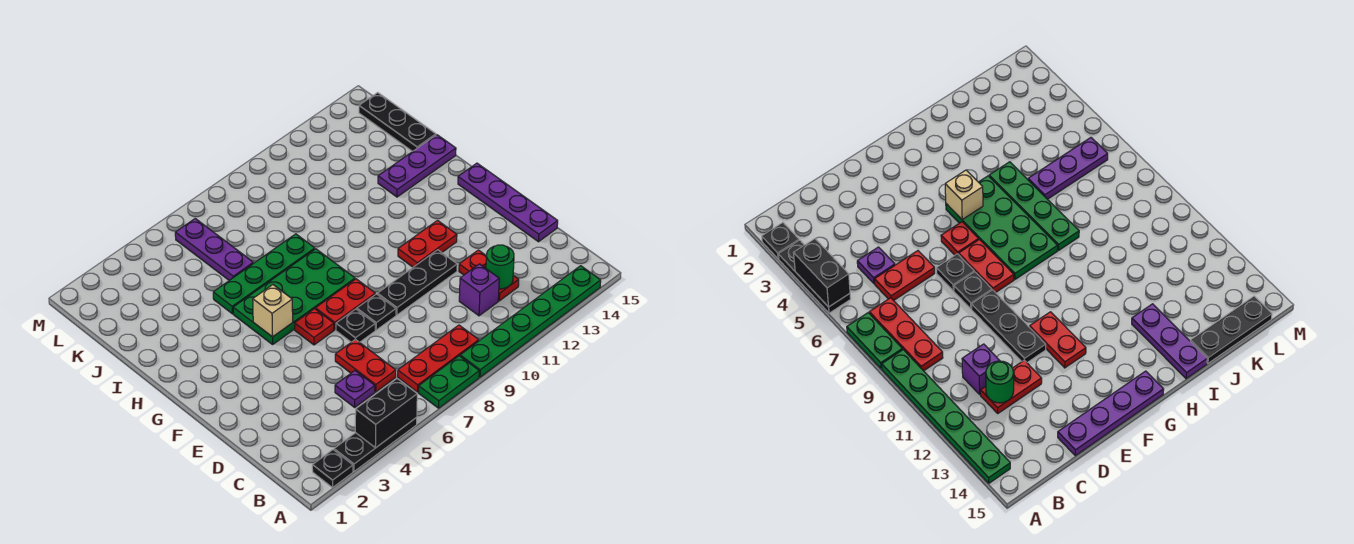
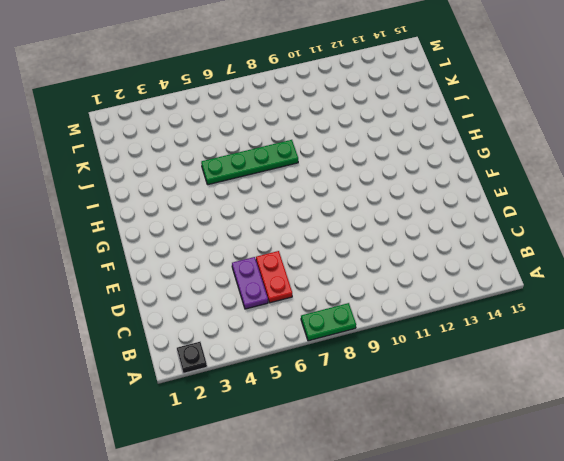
purple plate C5:D5 level 1 -> purple plate C5 level 1
none -> black plate A3:A5 level 1
none -> green plate A9:A14 level 1
none -> red plate B7:B9 level 1

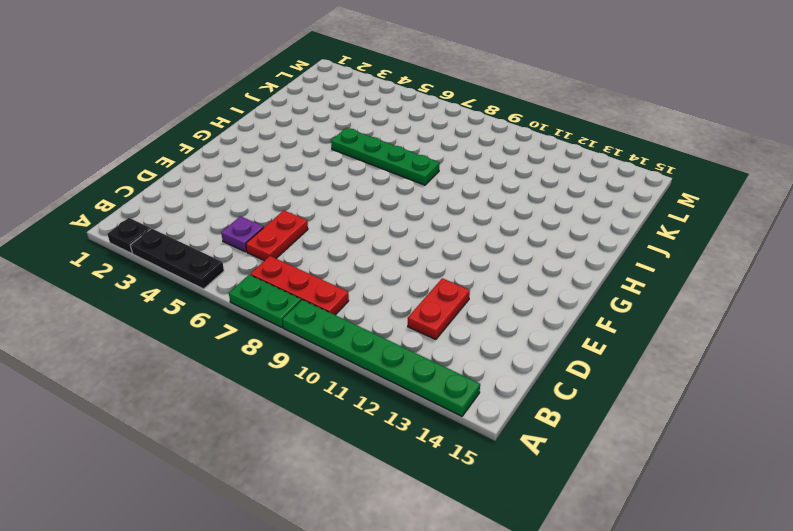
none -> purple brick C11 level 1
none -> purple plate D15:G15 level 1
none -> black plate E7 level 1

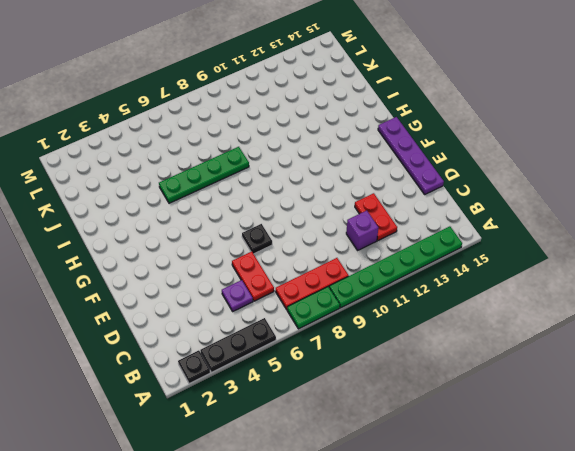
none -> black plate E8 level 1
none -> black plate E9:E11 level 1
none -> red plate F6 level 1

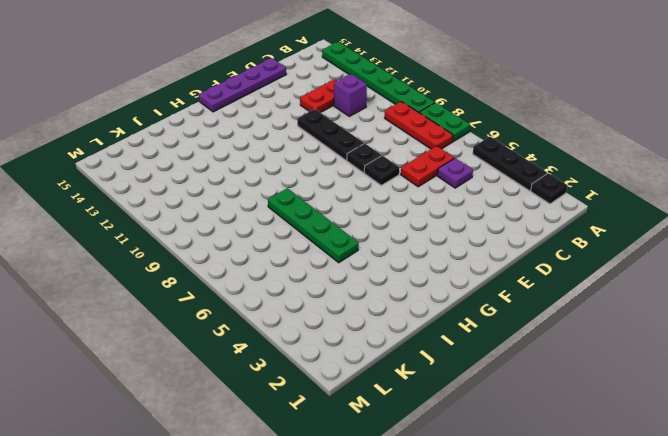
none -> red plate F6 level 1
none -> red plate F7:F8 level 1
none -> red plate F11:F12 level 1

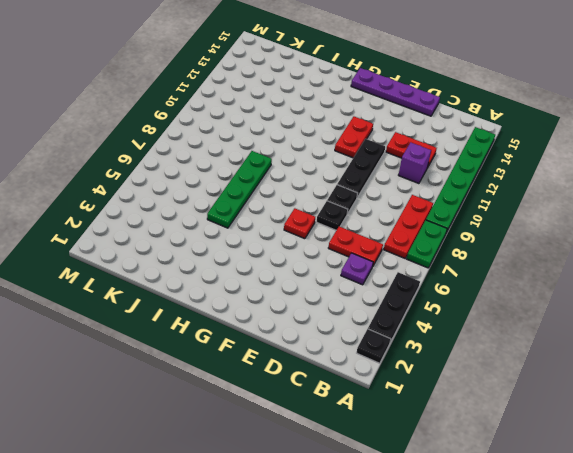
none -> red plate F7:F8 level 1
none -> green plate G5:H8 level 1
none -> purple plate I13:I15 level 1

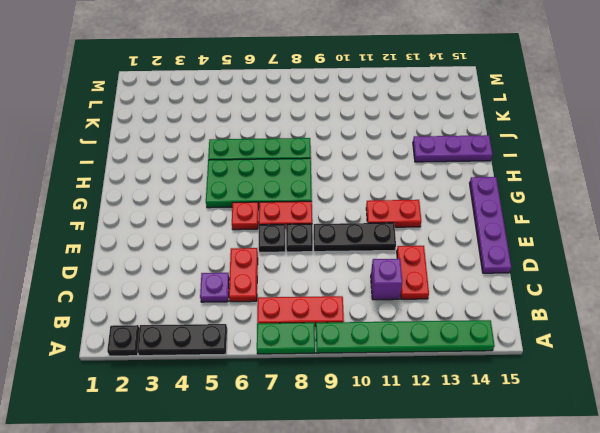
none -> purple plate J6:L6 level 1
none -> black plate J15:L15 level 1
none -> black brick A4:A5 level 2

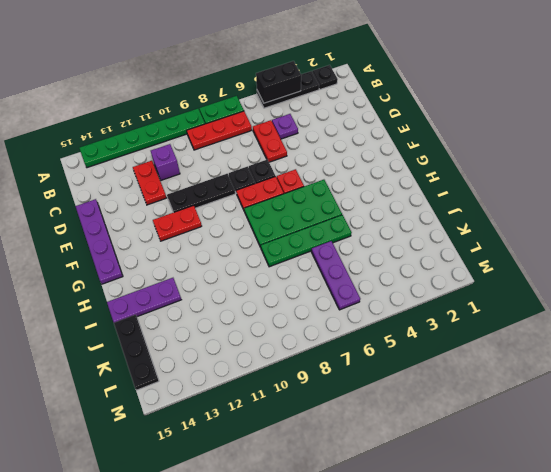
none -> green round brick C12 level 2
none -> tan brick G5 level 2

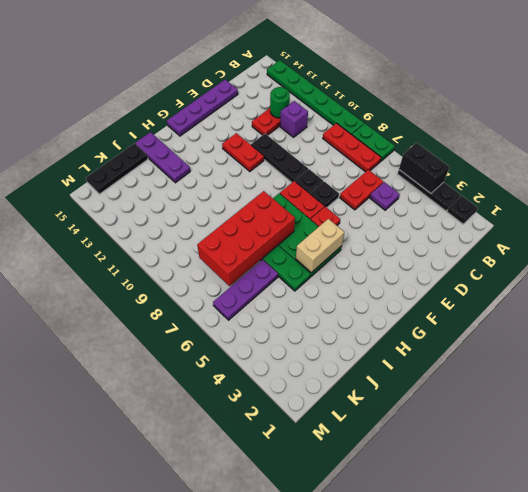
tan brick G5:H5 level 2 -> tan brick G5 level 2
red brick H7:K8 level 2 -> none

